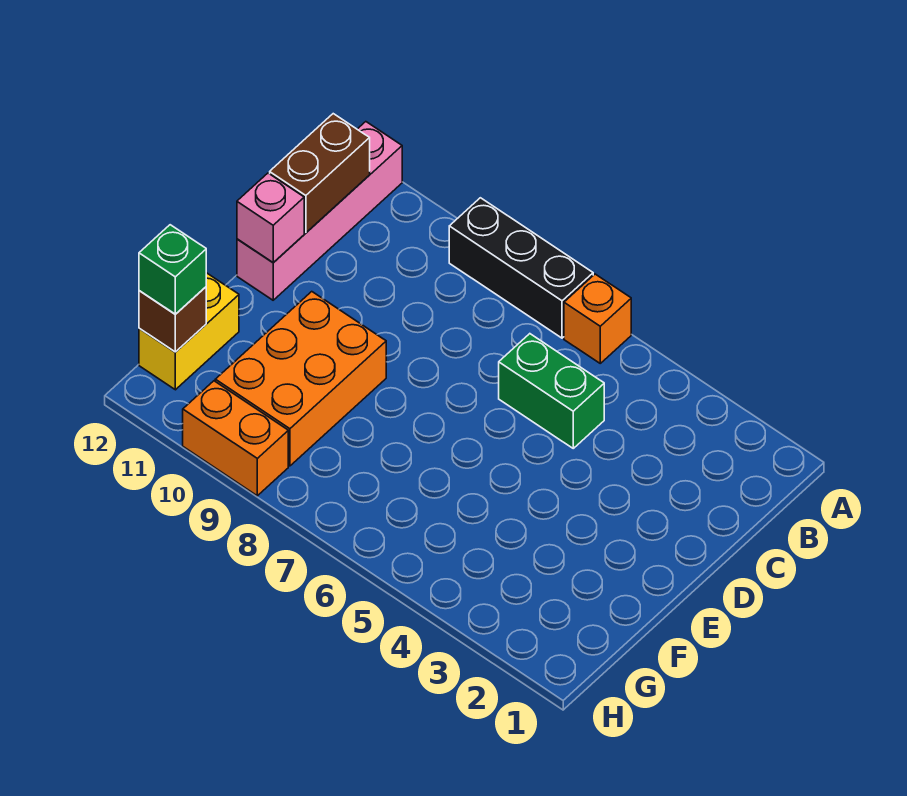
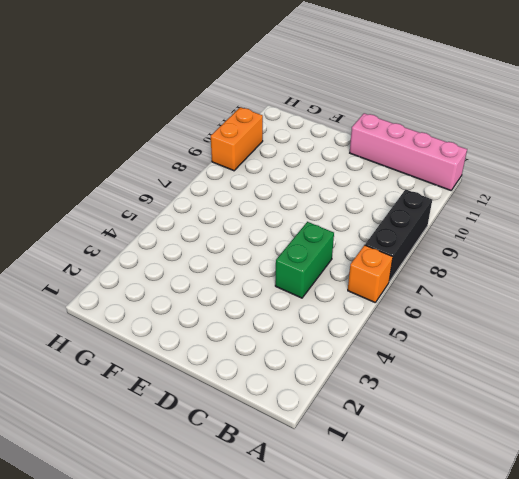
none -> orange brick E9:G10 level 1
none -> yellow brick F12:G12 level 1

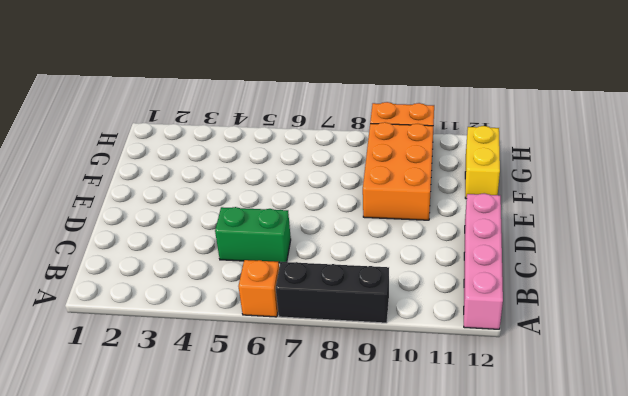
none -> brown brick B12:C12 level 2
none -> pink brick D12 level 2

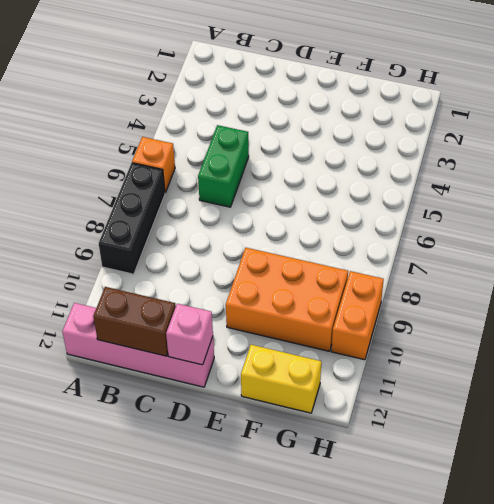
none -> brown brick G12 level 2
none -> green brick G12 level 3

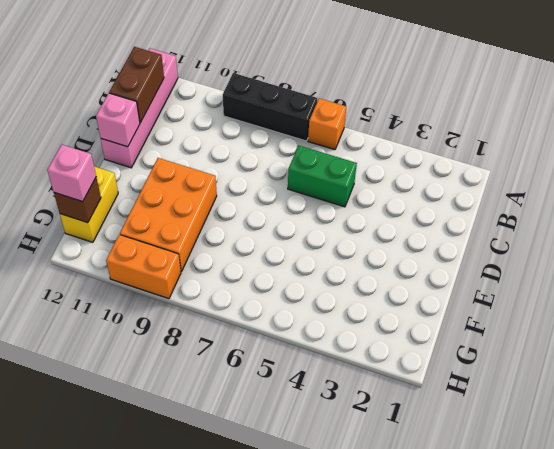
pink brick G12 level 3 -> green brick G12 level 3

